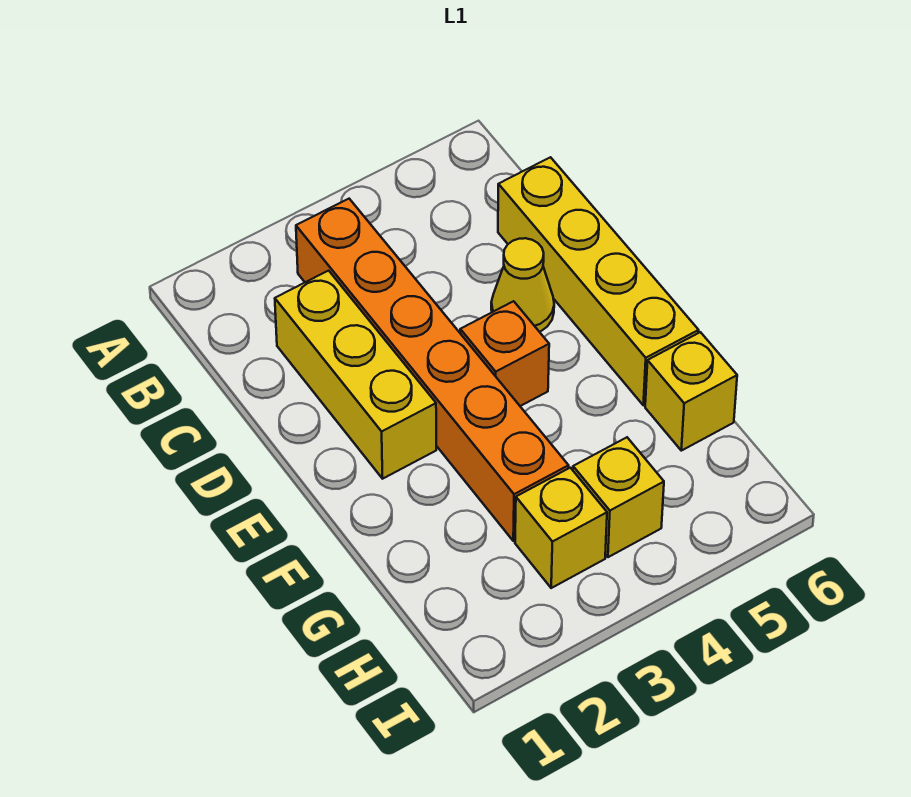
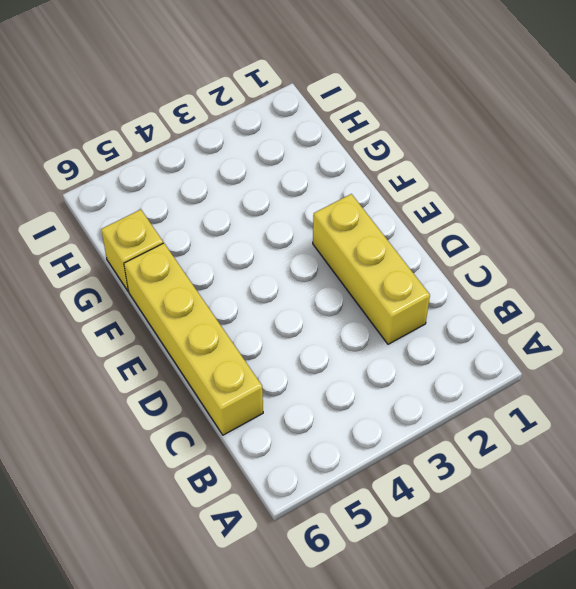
none -> orange brick B3:G3 level 1
none -> yellow cone D5 level 1

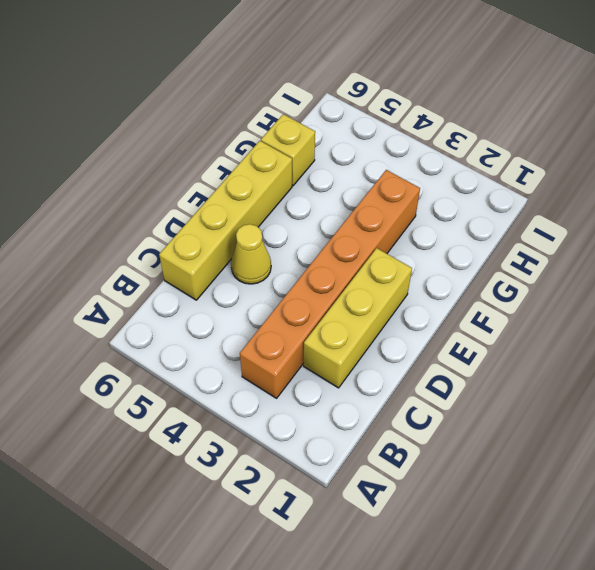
none -> orange brick E4 level 1
none -> yellow brick H3 level 1

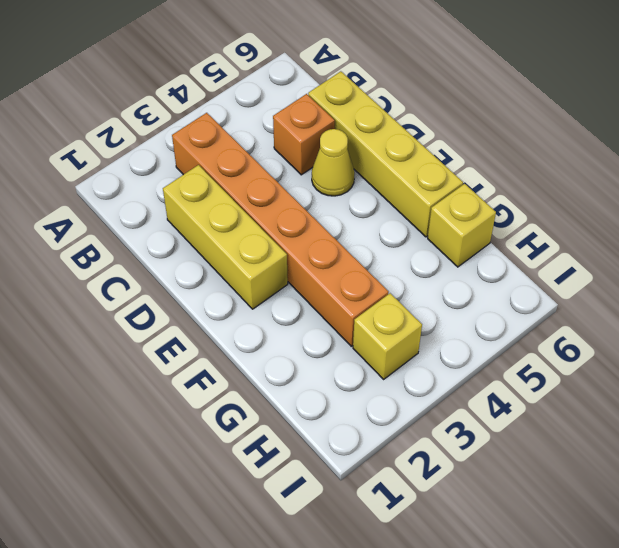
orange brick C5 level 1 -> orange brick E4 level 1
none -> yellow brick H4 level 1

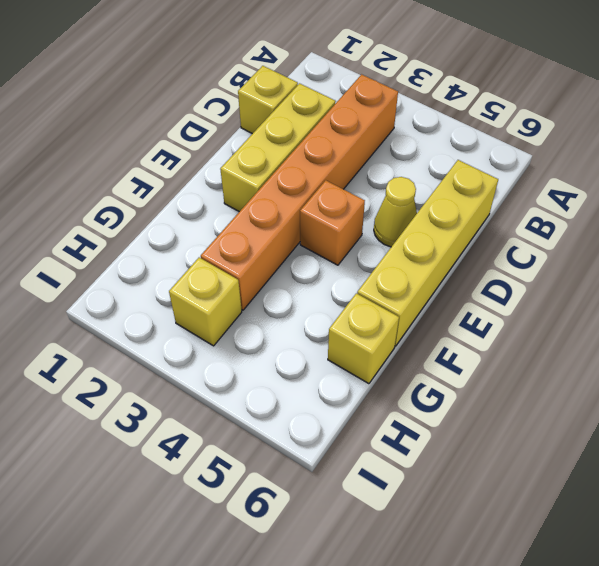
yellow brick C1 level 1 -> yellow brick H4 level 1

